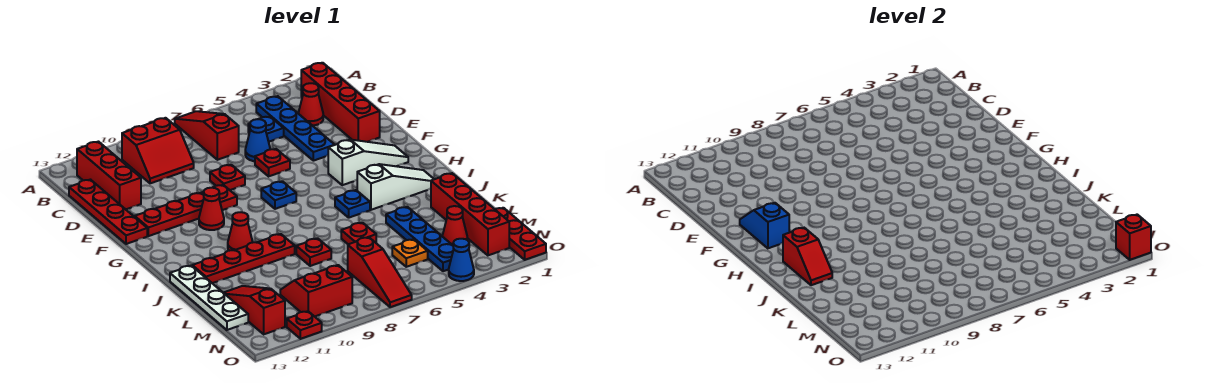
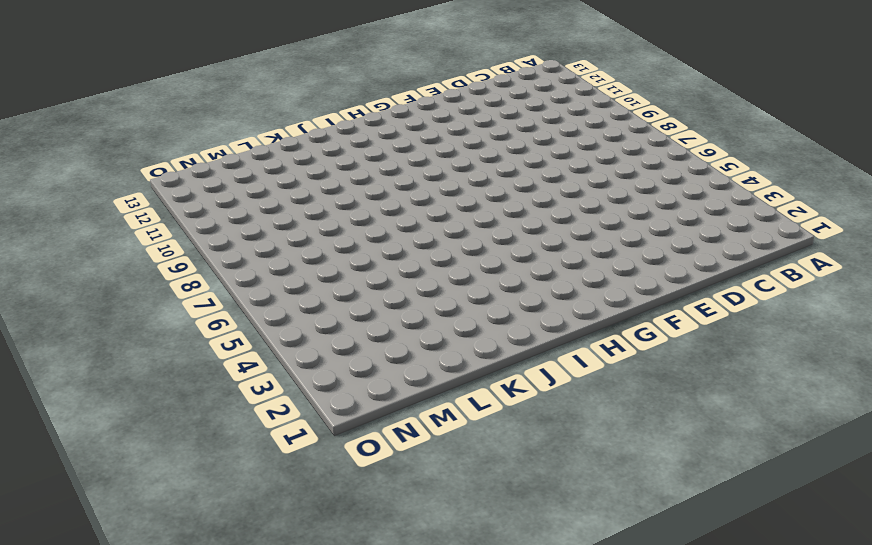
none -> red slope A7:C7 level 1 top C
none -> red brick B2:E2 level 1
none -> blue plate B4:E4 level 1
none -> red slope B9:C10 level 1 top B

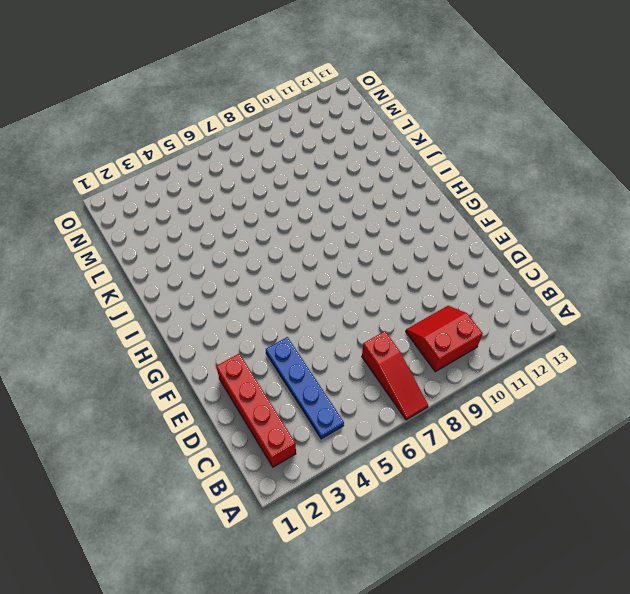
none -> red brick B12:D12 level 1
none -> red cone C3 level 1
none -> blue plate C5 level 1
none -> red plate C13:F13 level 1

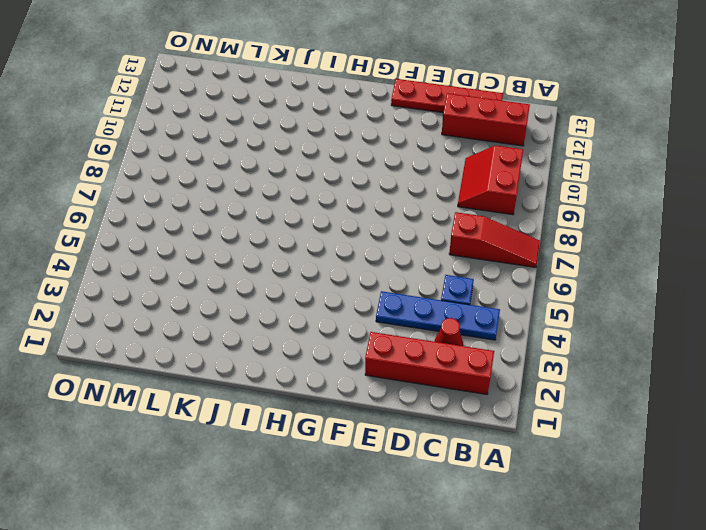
none -> blue cone D6 level 1
none -> red plate E6 level 1
none -> red plate E8 level 1
none -> red plate F9:F12 level 1

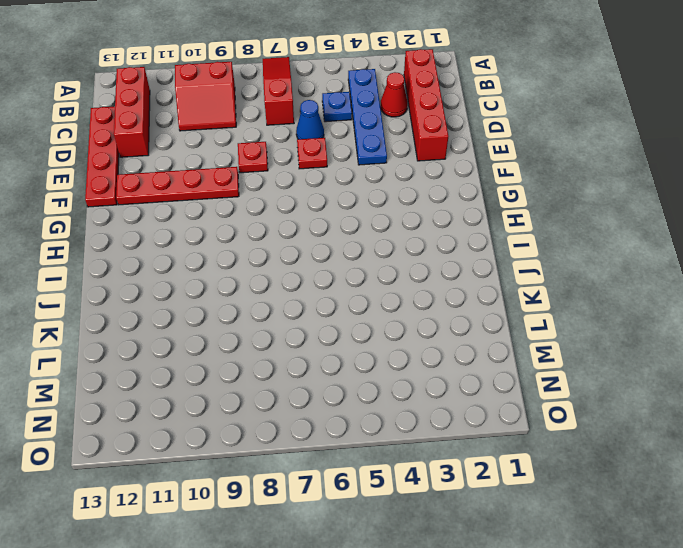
none -> white slope G2:G4 level 1 top 4
none -> blue plate G7 level 1
none -> red cone G10 level 1
none -> white slope I2:I4 level 1 top 4

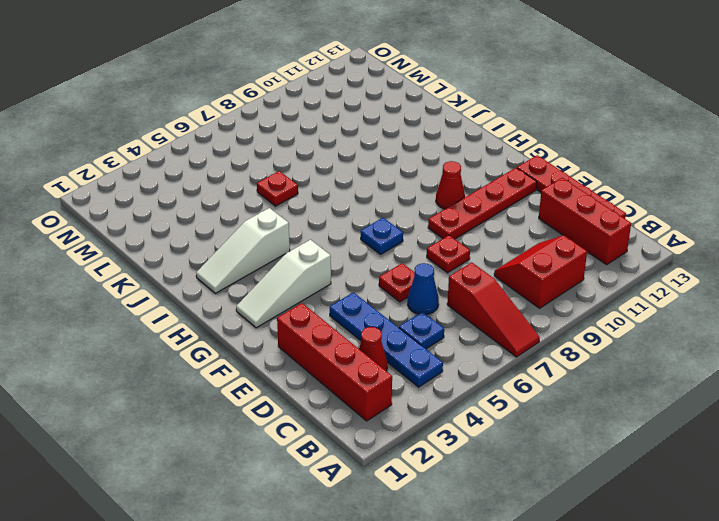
none -> blue plate I5 level 1
none -> red cone I10 level 1
none -> red plate J9:J12 level 1
none -> white plate J13:M13 level 1

